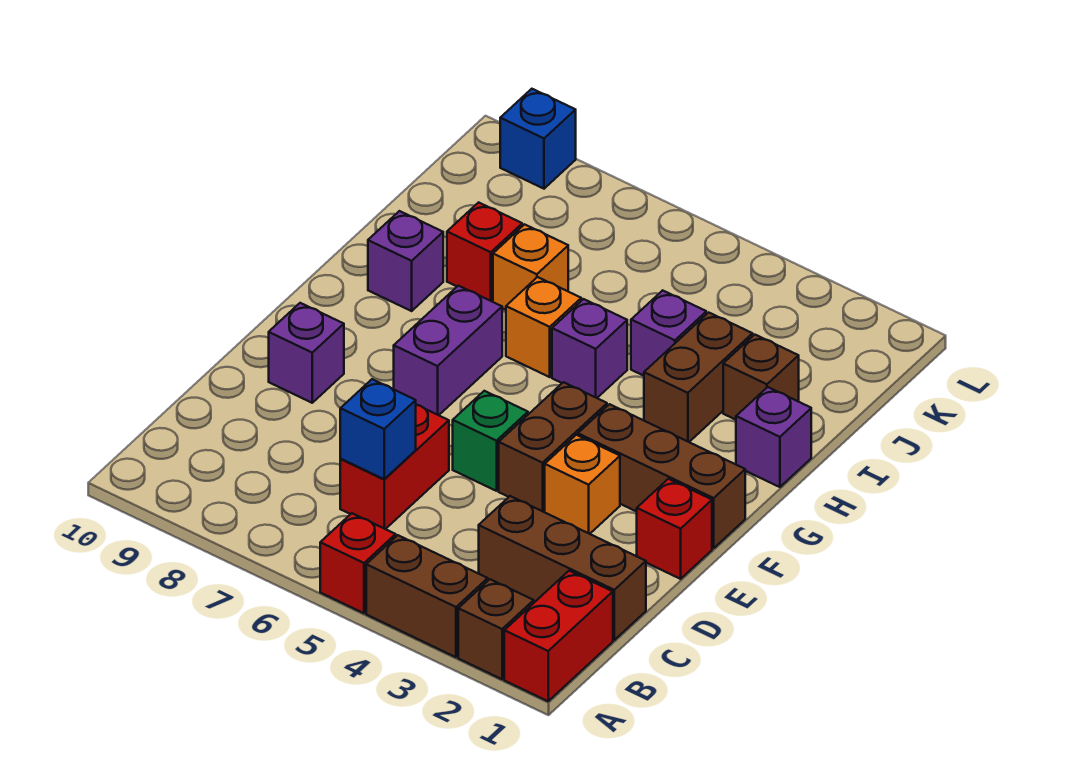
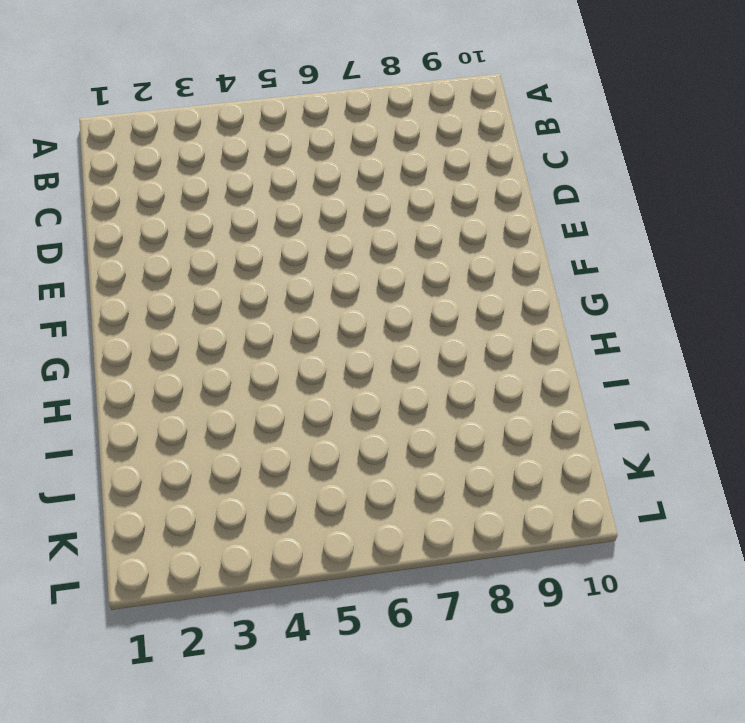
none -> red brick A1:B1 level 1
none -> brown brick A2 level 1
none -> brown brick A3:A4 level 1

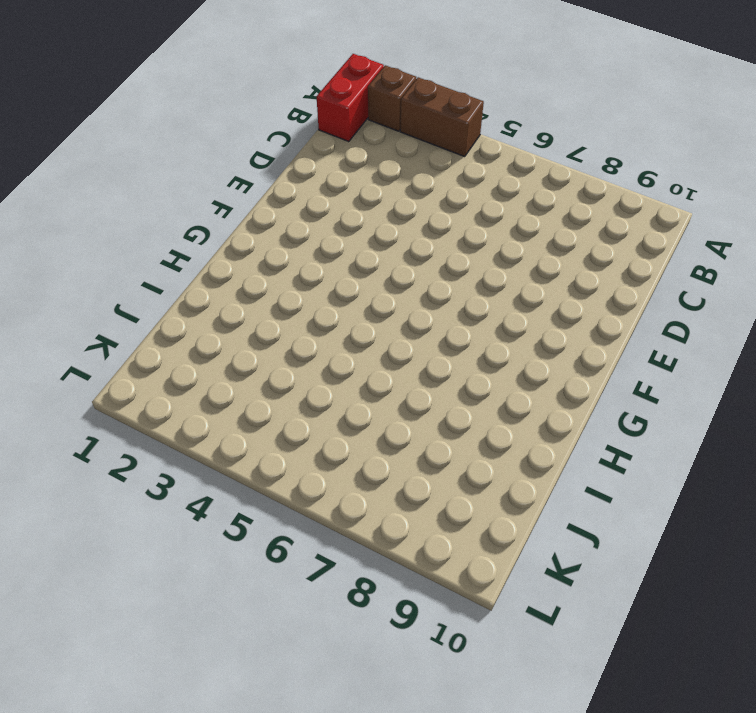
none -> red brick A5 level 1
none -> brown brick C1:C3 level 1
none -> red brick C6:D6 level 1

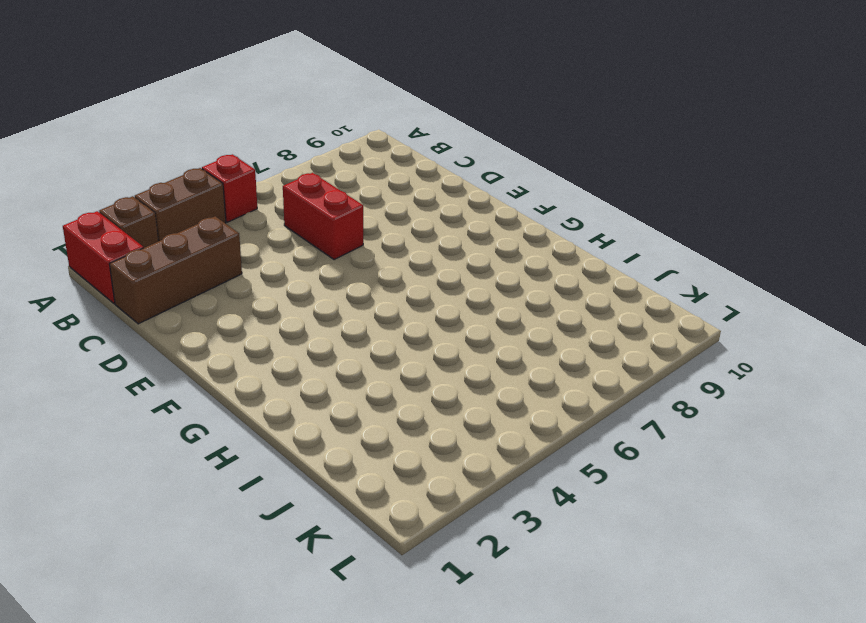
none -> red brick E1 level 1
none -> orange brick E3 level 1
none -> brown brick E4:F4 level 1

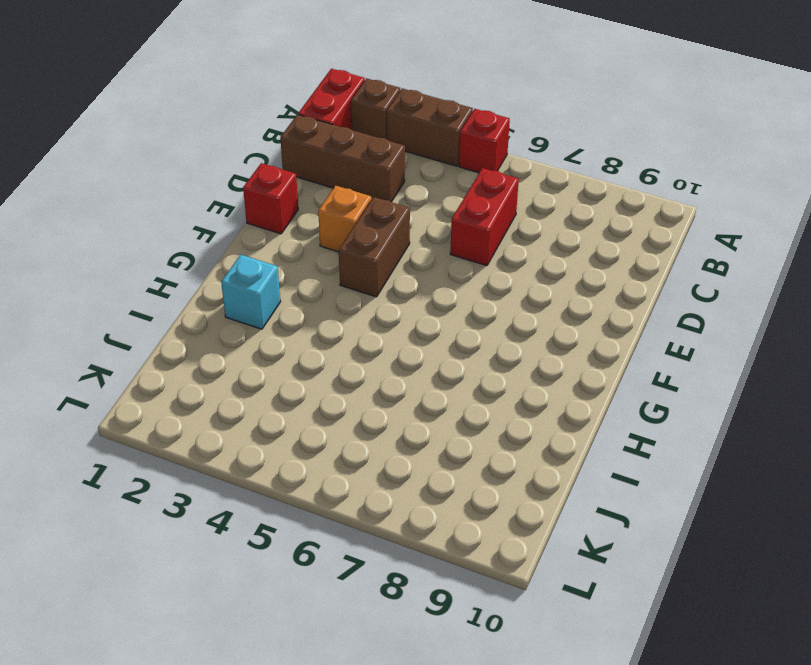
cyan brick H2 level 1 -> none
none -> green brick E5 level 1
none -> purple brick E9 level 1
none -> brown brick F1:F3 level 1

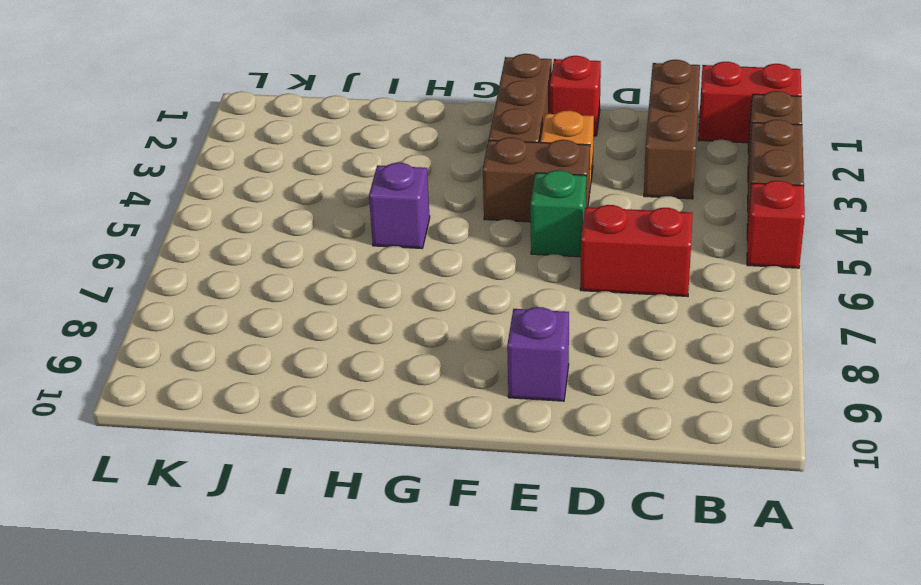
none -> purple brick F7:G7 level 1
none -> purple brick H1 level 1
none -> brown brick H3:I3 level 1

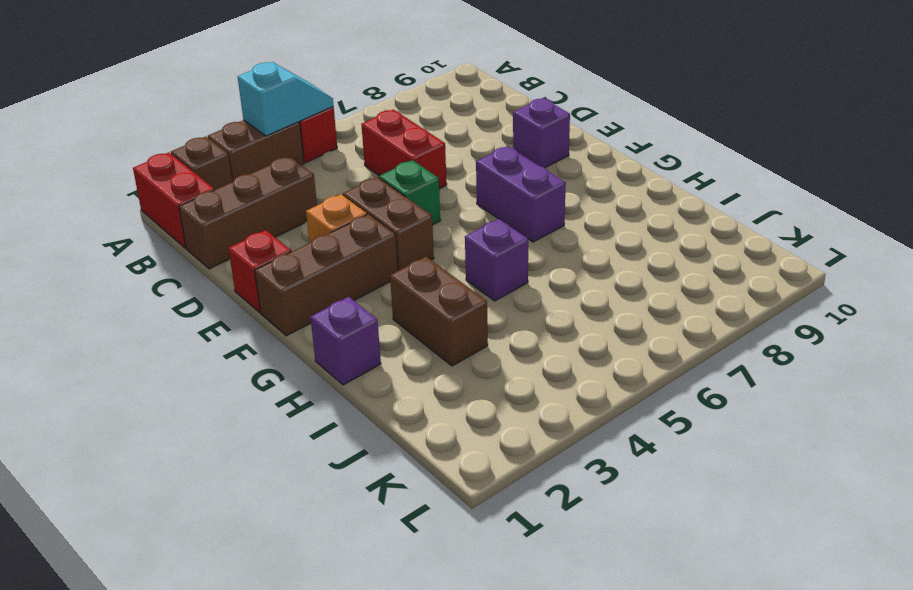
cyan slope A4:A5 level 2 top 4 -> none
none -> orange brick H6 level 1
none -> purple brick H9 level 1
none -> brown brick I2 level 1

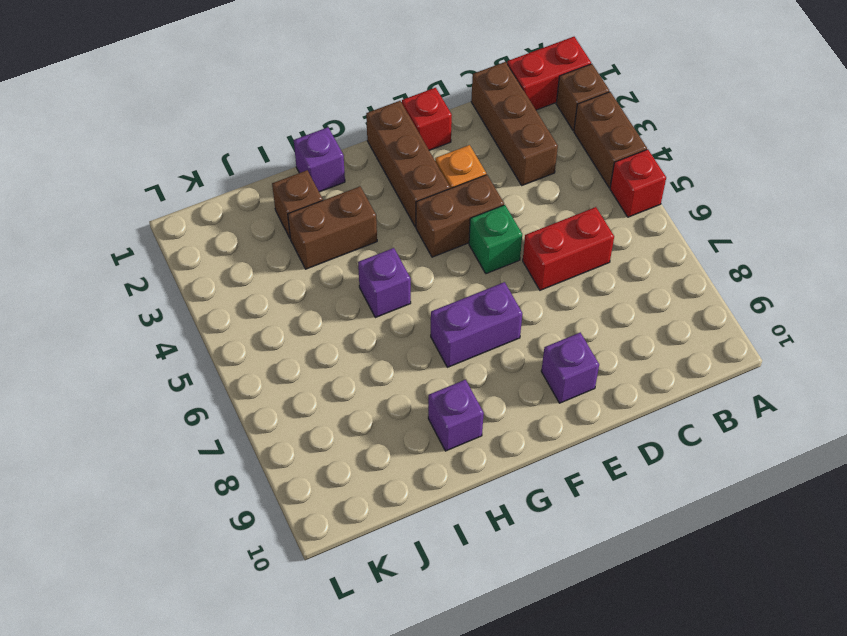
none -> orange brick H6 level 1
none -> purple brick I4 level 1
none -> orange brick I7 level 1

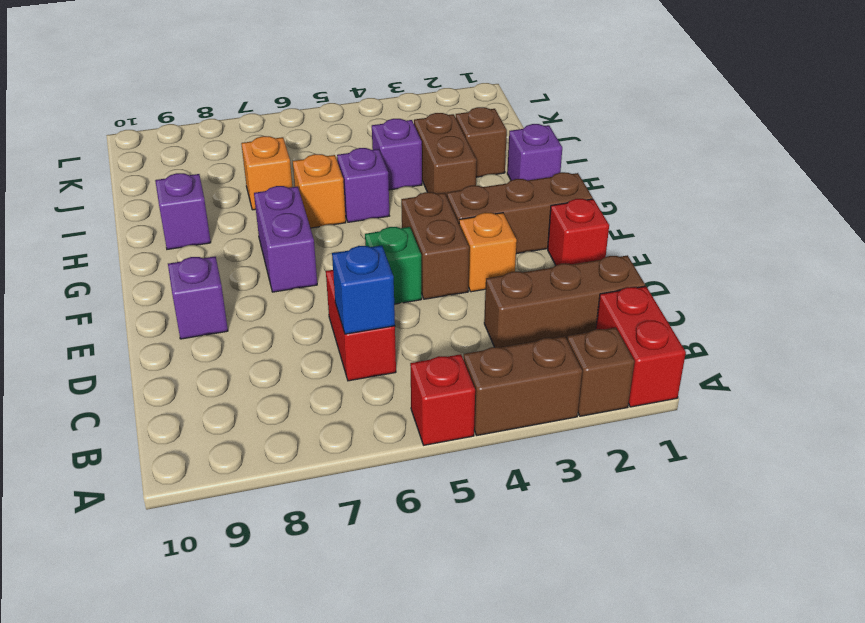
none -> red brick I8 level 1
none -> blue brick L9 level 1

